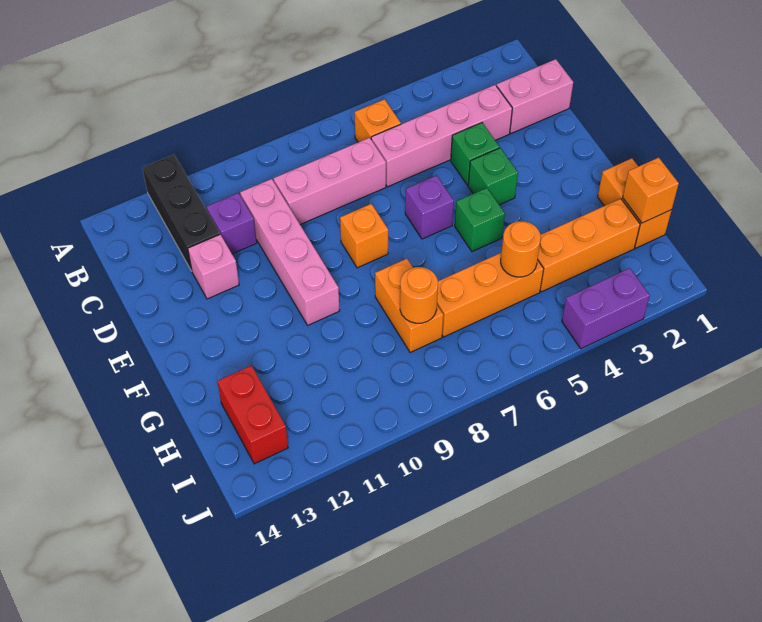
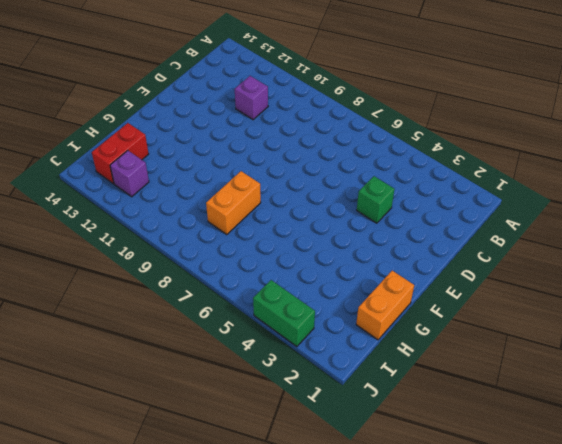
purple brick I12 level 1 -> purple brick E6 level 1
green brick J3:J4 level 1 -> purple brick J3:J4 level 1
none -> black brick A12:C12 level 1
none -> orange brick B6 level 1
none -> pink brick C1:C2 level 1

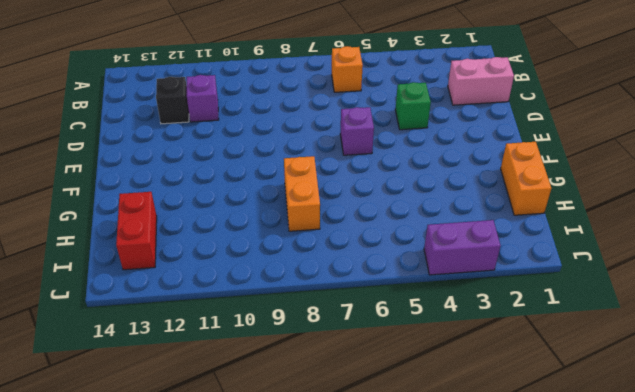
black brick C12 level 1 -> black brick A12:C12 level 1
none -> pink brick C3:C6 level 1
none -> pink brick C7:C9 level 1
none -> pink brick C10:F10 level 1

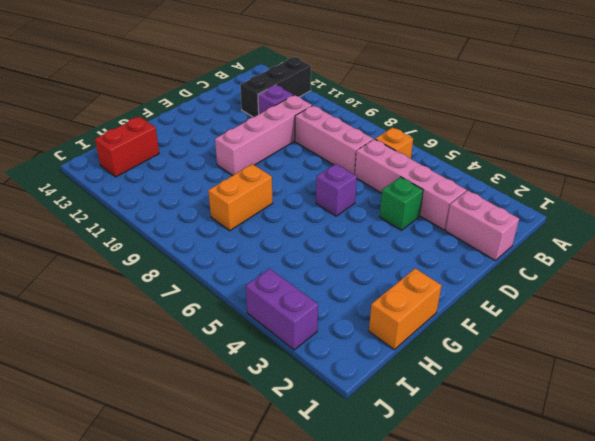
none -> pink brick D12 level 1
none -> green brick E4 level 1
none -> orange brick E8 level 1

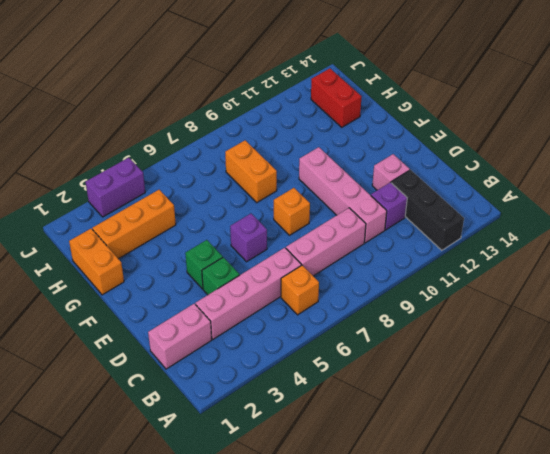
none -> green brick F5 level 1
none -> orange brick H5:H7 level 1
none -> orange brick H1 level 2

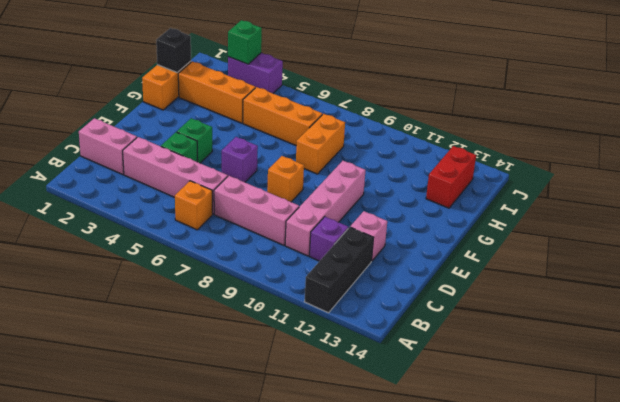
black brick H1 level 2 -> orange brick H1 level 2
green brick J3 level 2 -> green brick F5 level 1
none -> orange round brick H5 level 2
none -> orange round brick H8 level 2

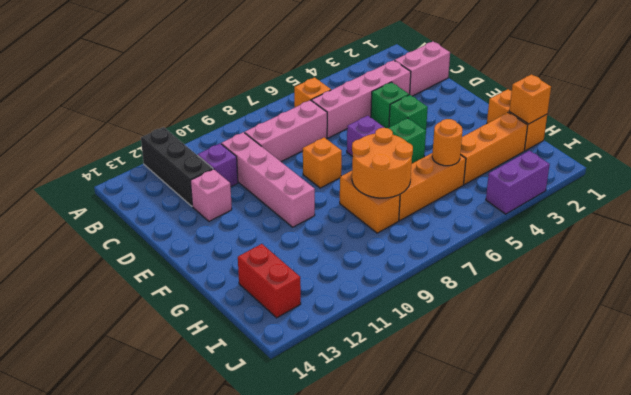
orange round brick G7:H8 level 2 -> orange round brick H8 level 2

